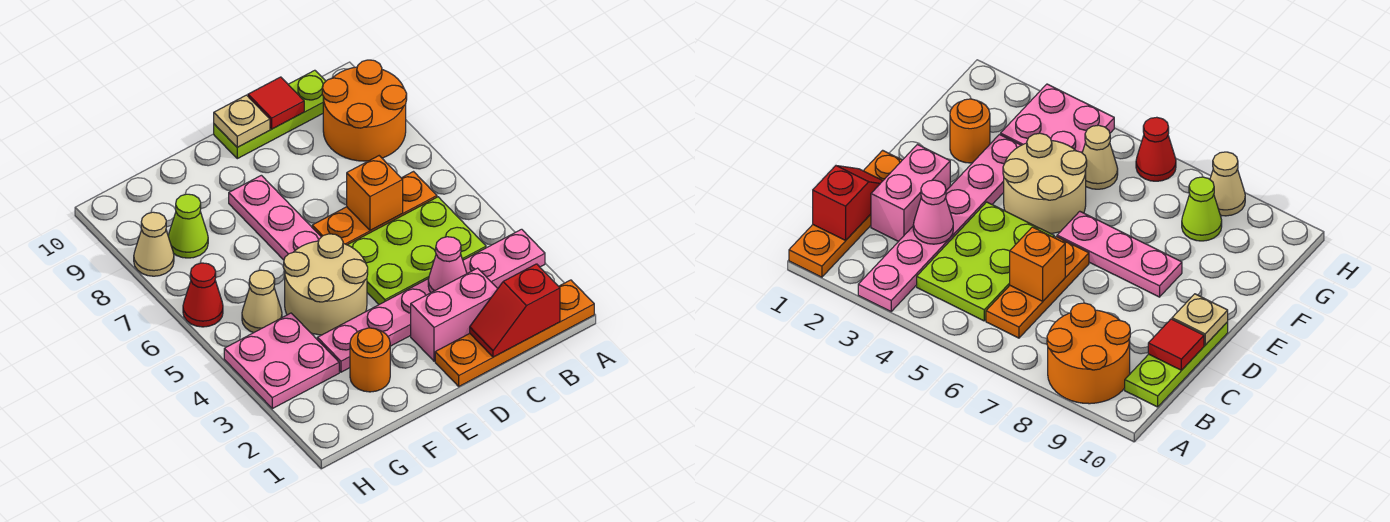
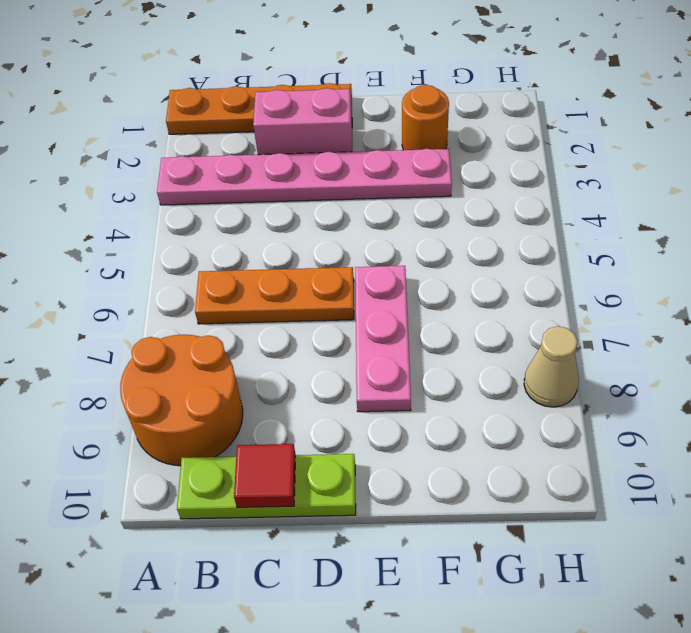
none -> lime plate B4:D5 level 1
none -> tan round brick E4:F5 level 1
none -> pink plate G3:H4 level 1

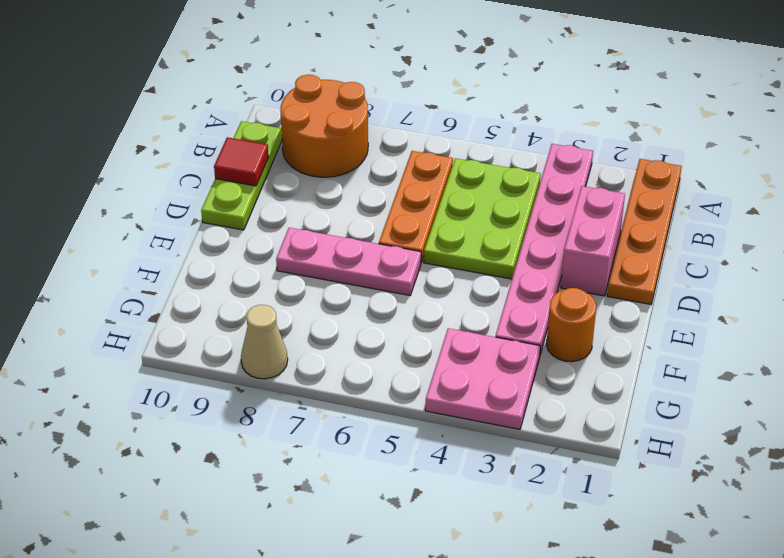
none -> tan round brick E4:F5 level 1
none -> tan cone G5 level 1
none -> lime cone G8 level 1

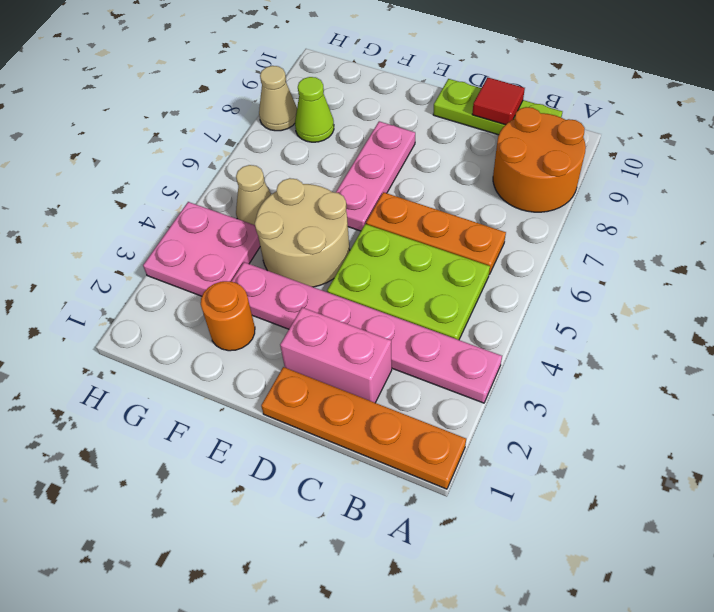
none -> red cone H6 level 1
none -> red slope B1:C1 level 2 top B
none -> pink cone C3 level 2

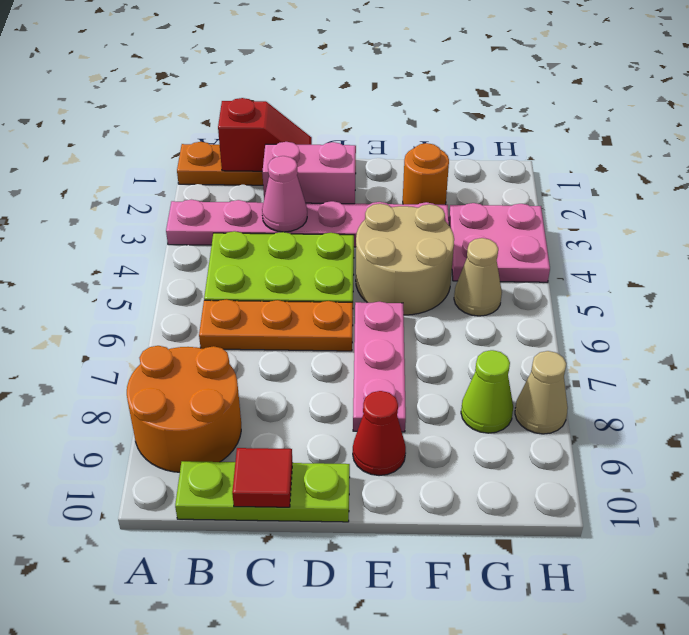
red cone E9 level 1 -> red cone H6 level 1
none -> orange brick C6 level 2
none -> tan plate D10 level 2

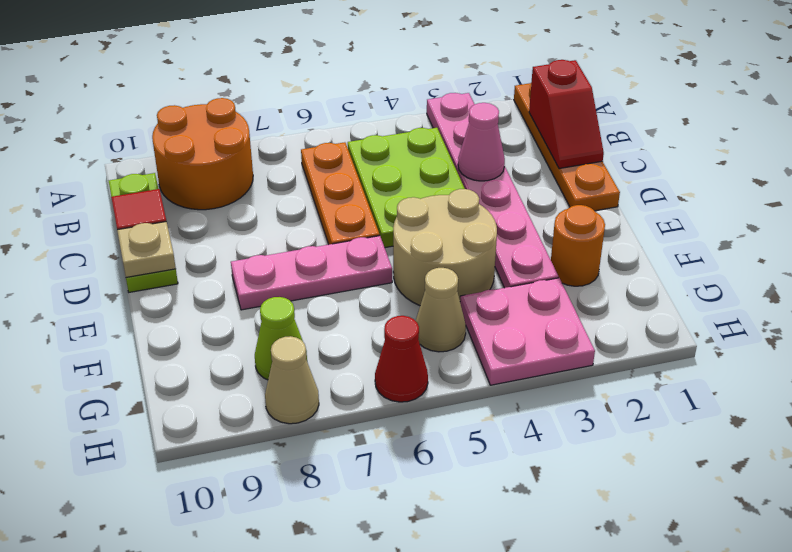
none -> pink brick C2:D2 level 1
none -> orange brick C6 level 2

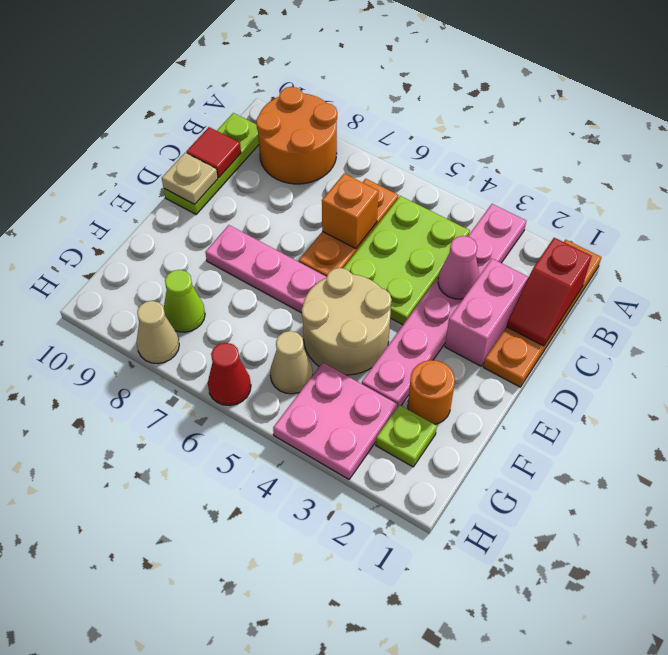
lime plate G2 level 1 -> none

